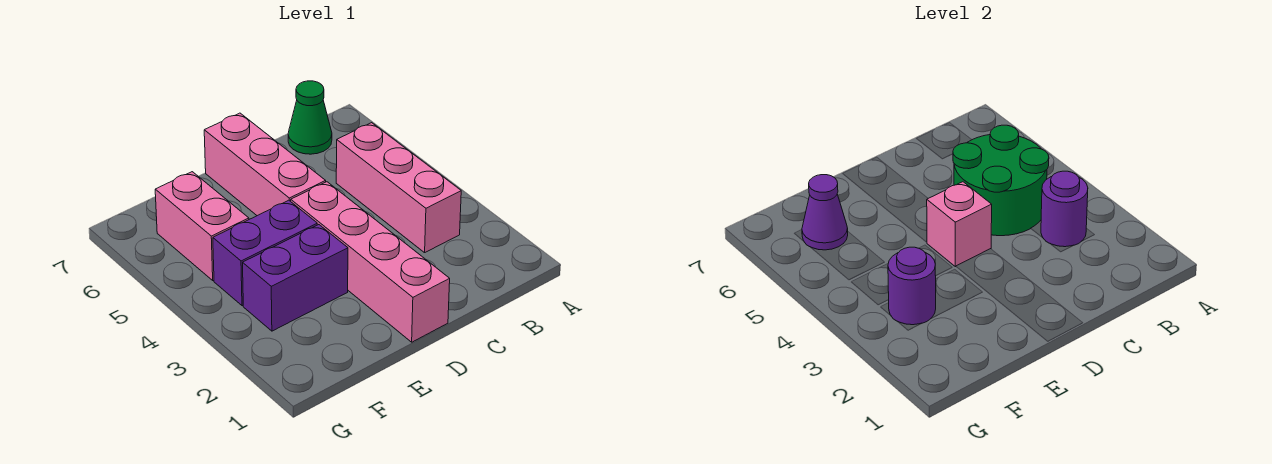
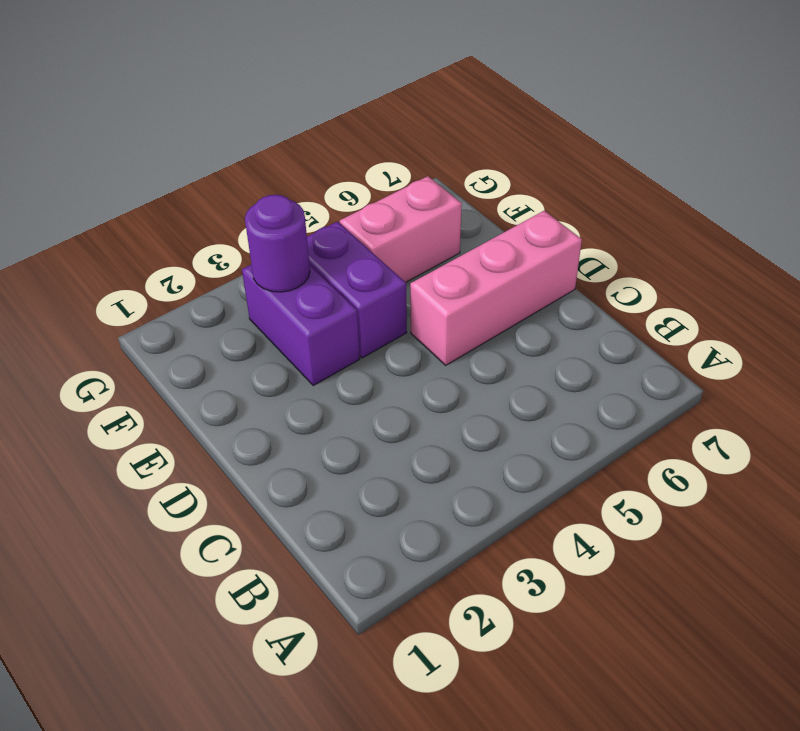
none -> pink brick B3:B5 level 1
none -> green cone B7 level 1
none -> pink brick D1:D4 level 1

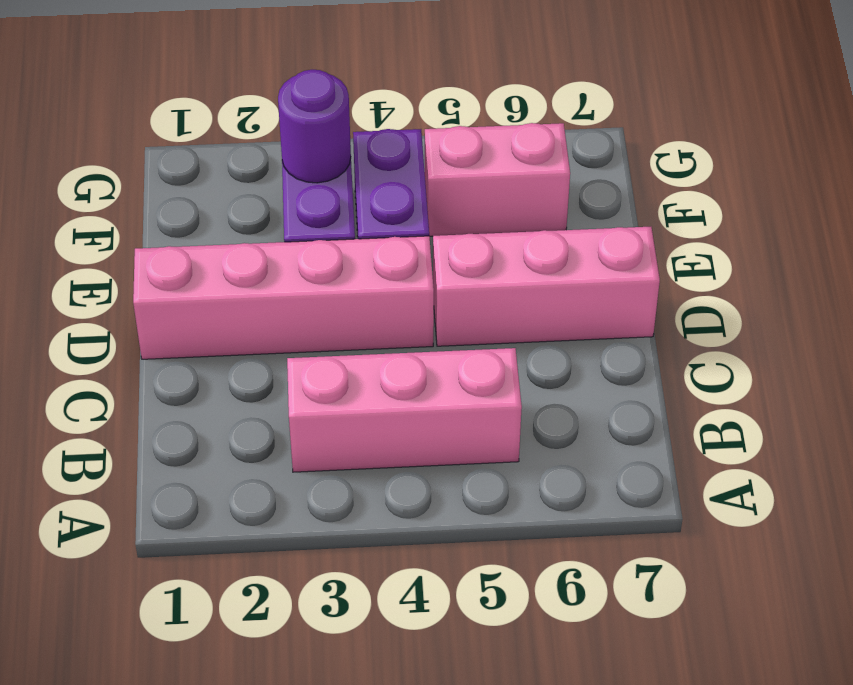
none -> green cone B7 level 1
none -> purple round brick B3 level 2
none -> green round brick B4:C5 level 2

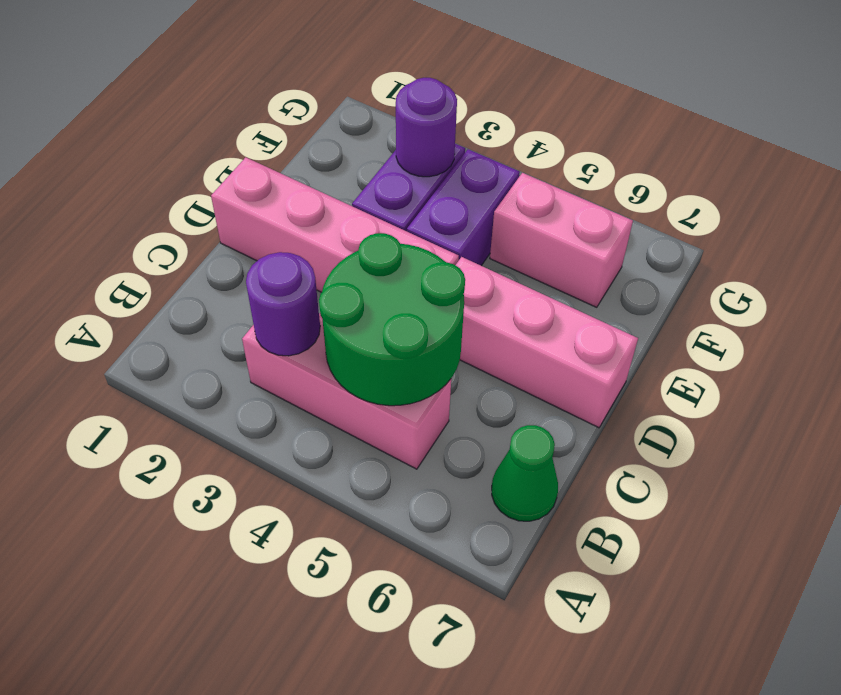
none -> pink brick D4 level 2
none -> purple cone F6 level 2

